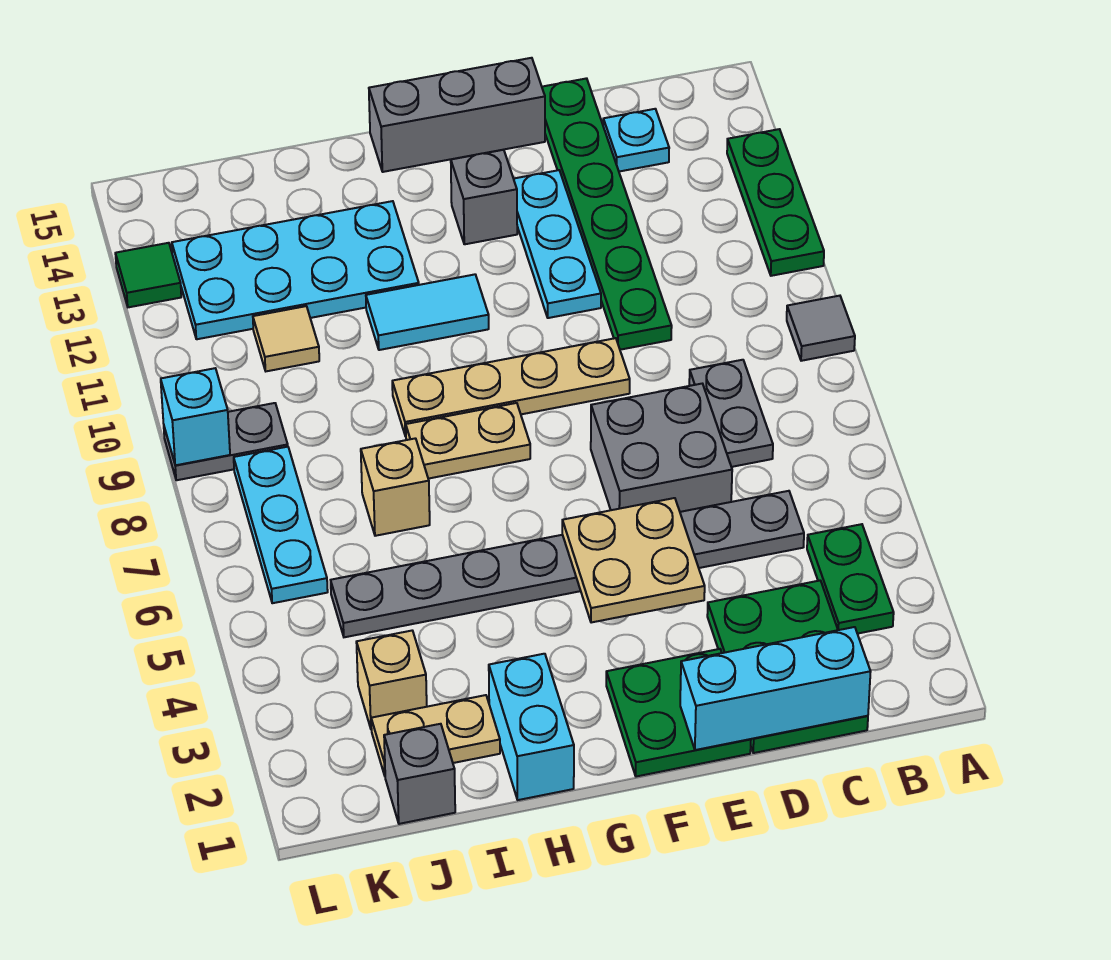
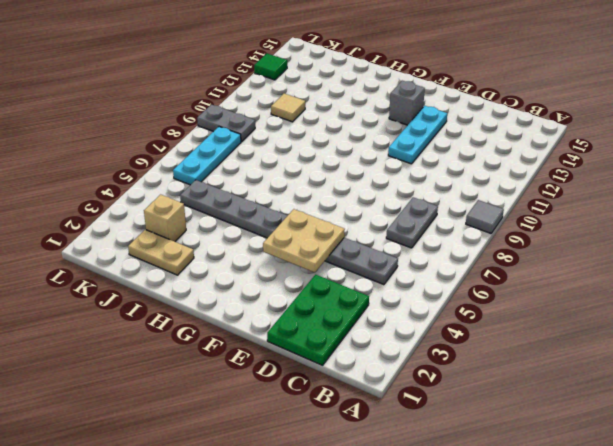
none -> green plate A11:A13 level 1
none -> green plate B3:B4 level 1
none -> cyan plate C14 level 1

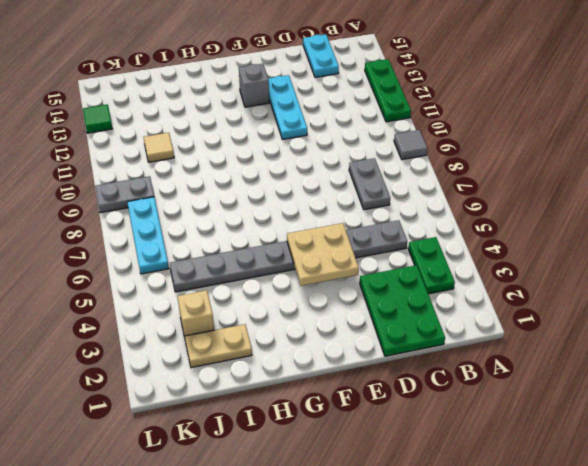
cyan plate C14:C15 level 1 -> cyan plate C14 level 1
none -> grey brick D6:E7 level 1
none -> green plate D10:D15 level 1
none -> green plate E1:F2 level 1

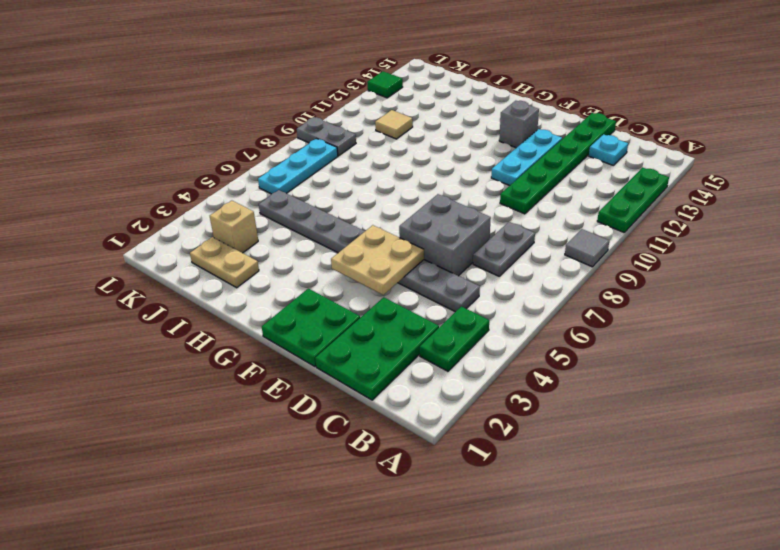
none -> tan plate E9:H9 level 1
none -> grey brick E15:G15 level 1
none -> tan plate G8:H8 level 1

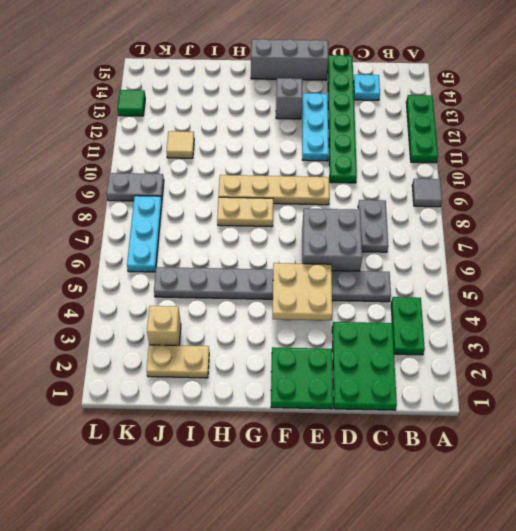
none -> cyan tile G11:H11 level 1
none -> cyan brick H1:H2 level 1
none -> cyan plate H12:K13 level 1

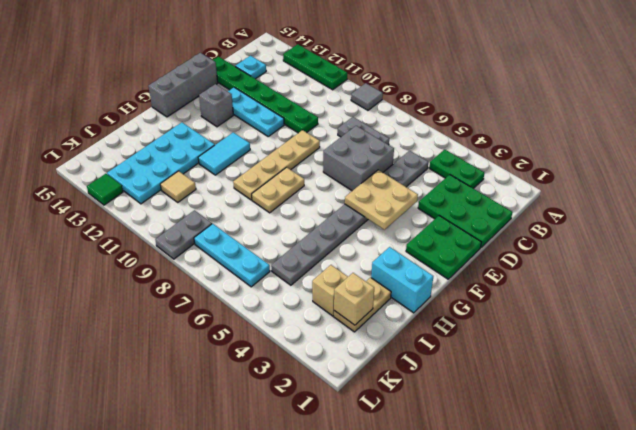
tan brick J2 level 2 -> tan brick I7 level 1
none -> grey brick J1 level 1
none -> cyan brick C1:E1 level 2
none -> cyan brick L9 level 2

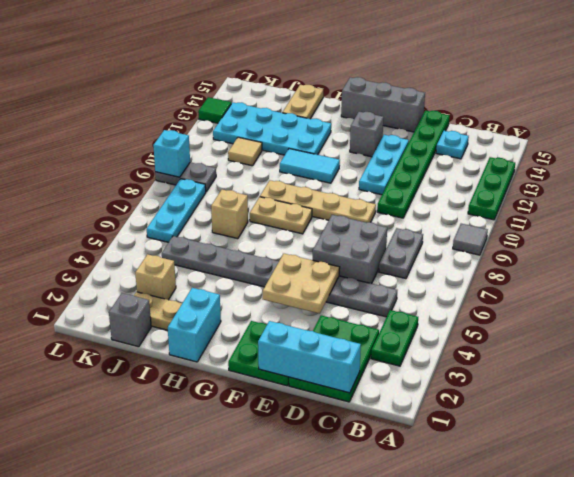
tan plate I14:I15 level 1 -> none

